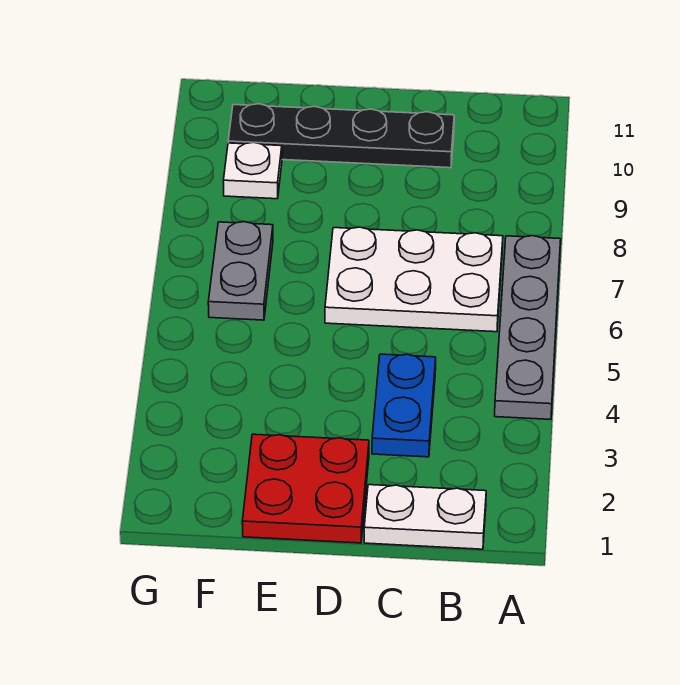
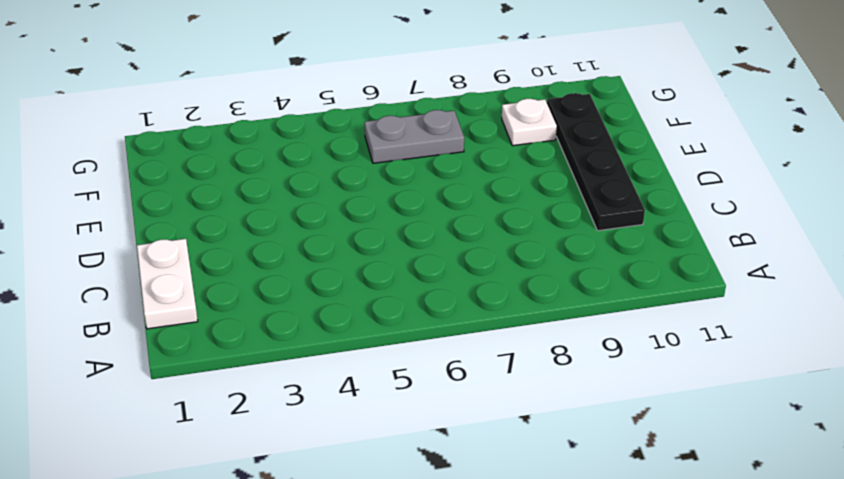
none -> grey plate A4:A7 level 1
none -> white plate B6:D7 level 1

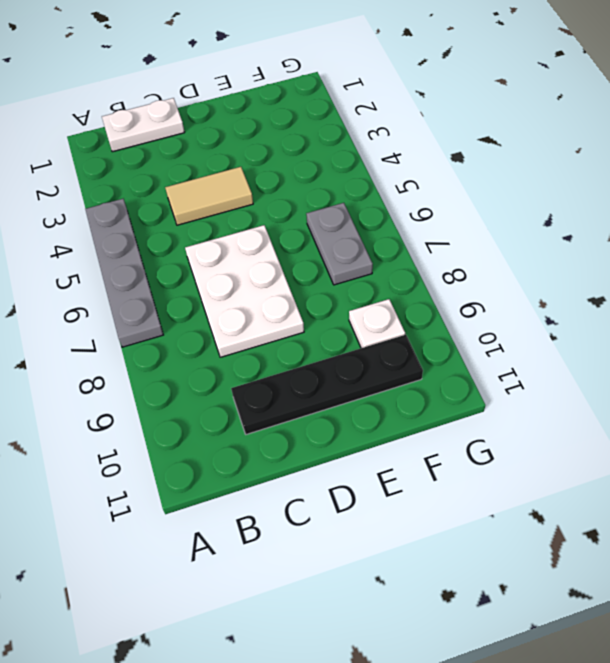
tan tile C4:D4 level 1 -> blue plate C3:C4 level 1
white plate C6:D8 level 1 -> white plate B6:D7 level 1
none -> red plate D1:E2 level 1

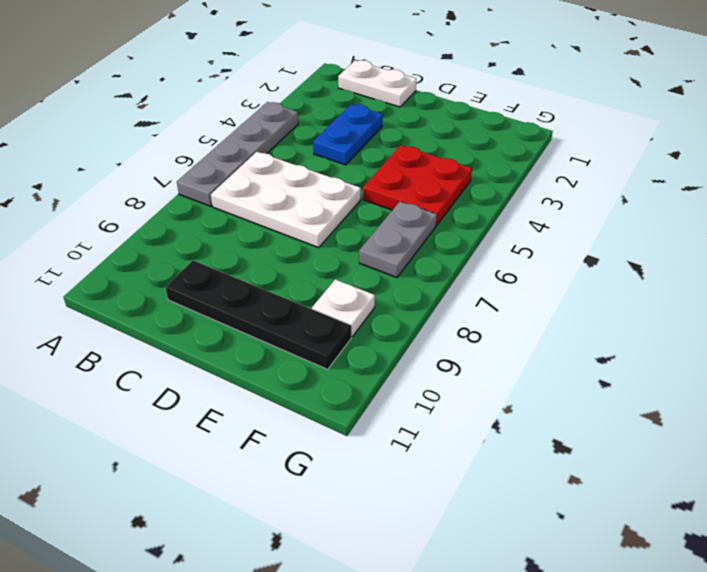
red plate E4:F5 level 1 -> red plate D1:E2 level 1

